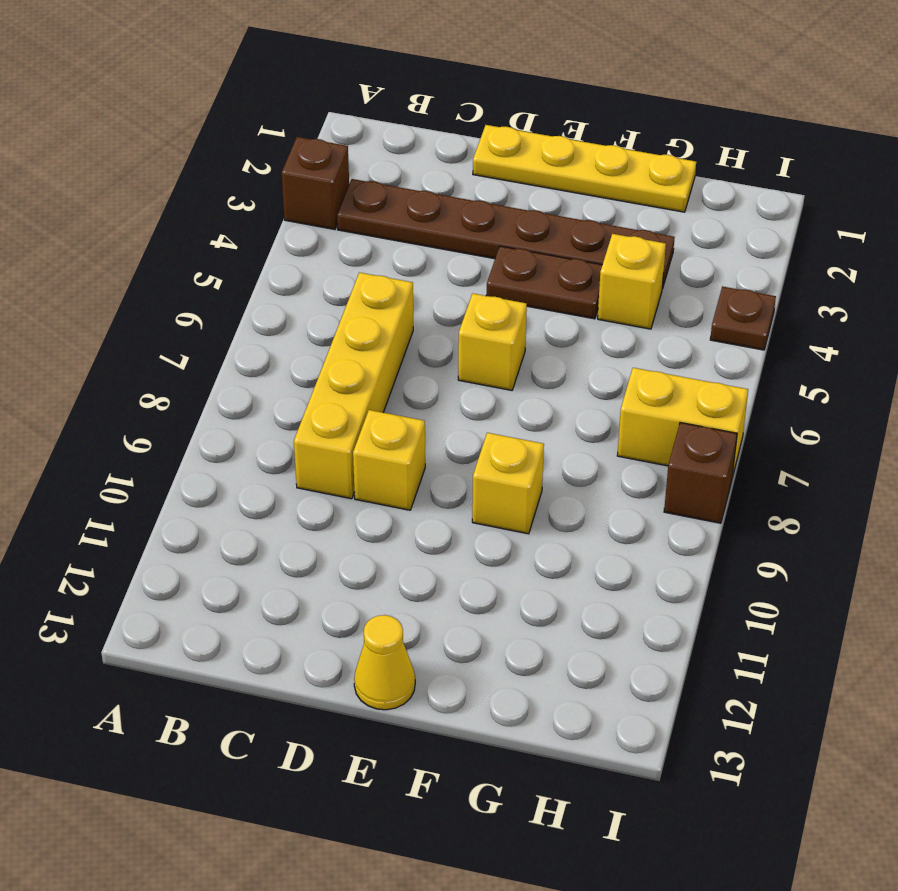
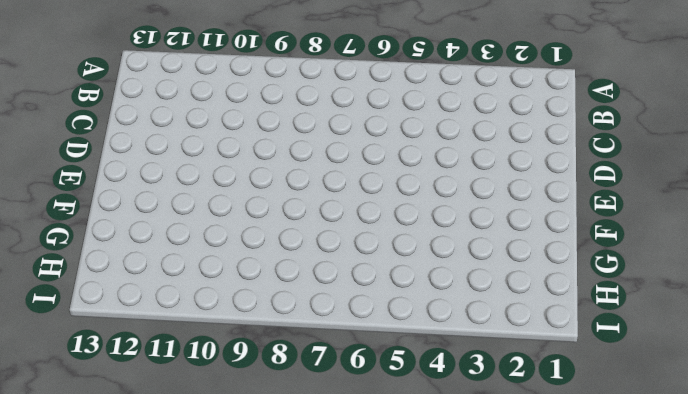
none -> brown brick A3 level 1
none -> brown plate B3:G3 level 1
none -> yellow brick C6:C9 level 1

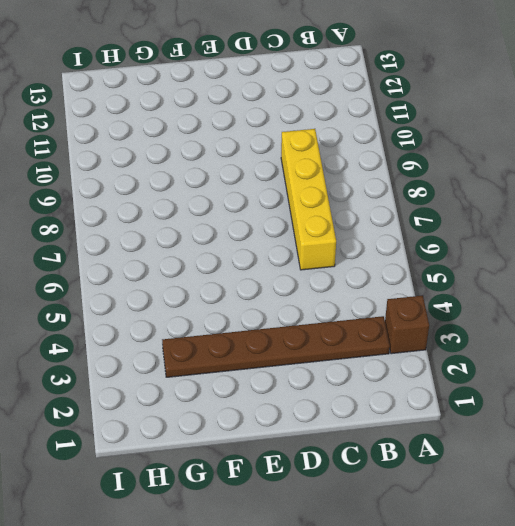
none -> yellow plate D1:G1 level 1
none -> yellow brick D9 level 1
none -> brown plate E4:F4 level 1

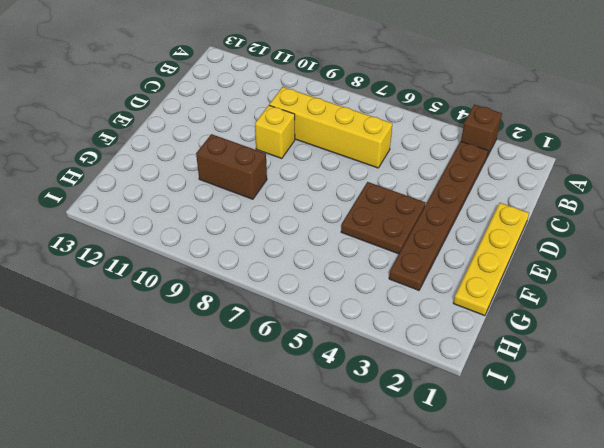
brown plate E4:F5 level 1 -> brown plate E4:F4 level 1
brown brick F9:F10 level 1 -> yellow brick F9 level 1
none -> yellow brick E6 level 1
none -> yellow cone E13 level 1
none -> yellow brick G4 level 1

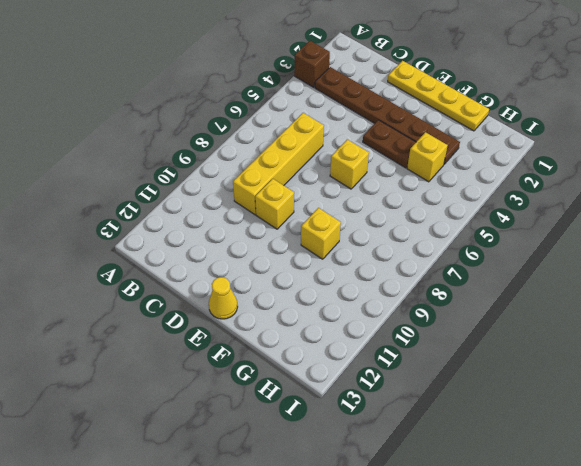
none -> yellow brick H7:I7 level 1
none -> brown plate I4 level 1
none -> brown brick I8 level 1

